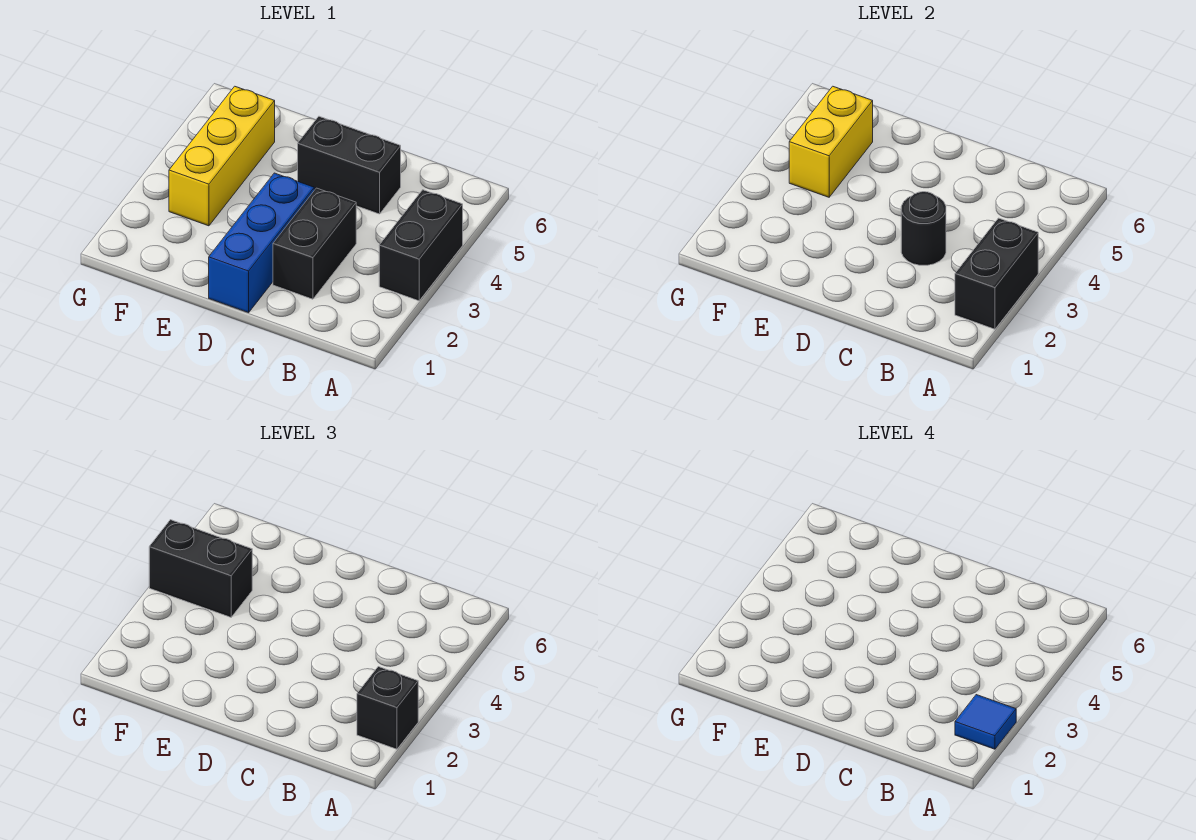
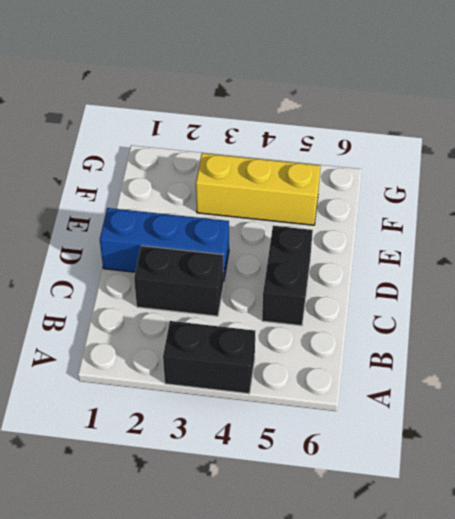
none -> black brick A2:A3 level 2
none -> black round brick C3 level 2

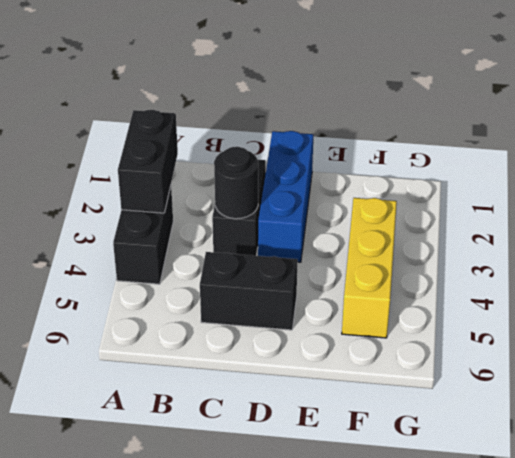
none -> yellow brick F4:F5 level 2
none -> black brick A2 level 3

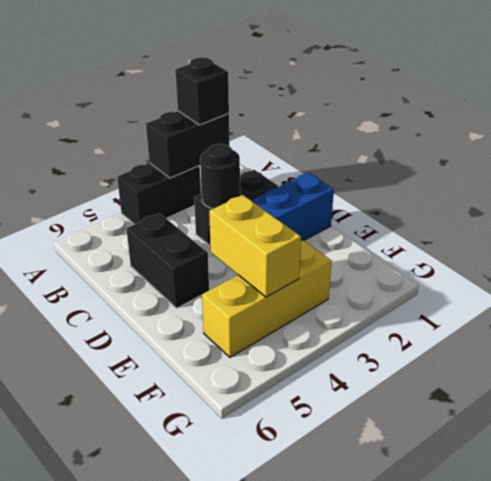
yellow brick E4:F4 level 2 -> yellow brick F4:F5 level 2
none -> black brick F4:G4 level 3
none -> blue tile A2 level 4

